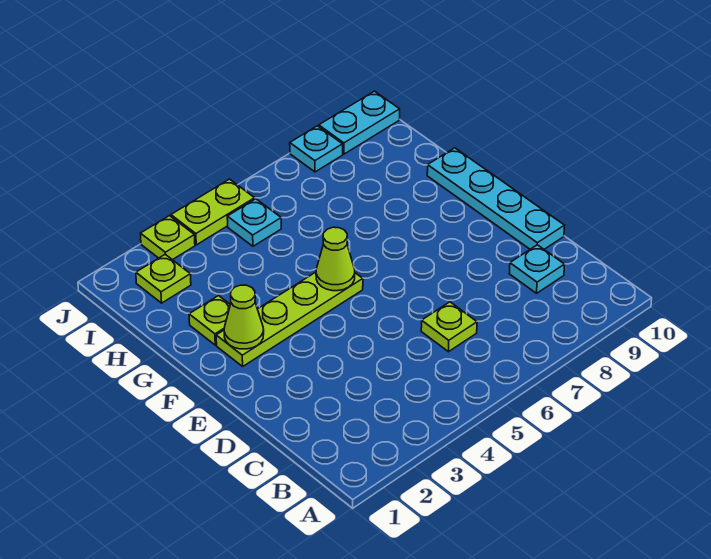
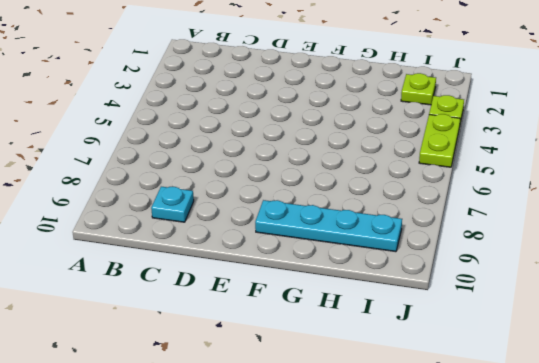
cyan plate F9:I9 level 1 -> cyan plate D10:G10 level 1
none -> lime plate C6 level 1
none -> lime plate F2:F5 level 1
none -> lime plate G2 level 1

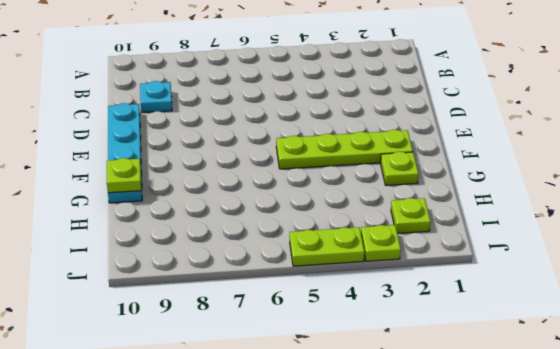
lime plate G10 level 2 -> lime plate C6 level 1
none -> cyan plate I5 level 1
none -> cyan plate J8 level 1
none -> cyan plate J9:J10 level 1

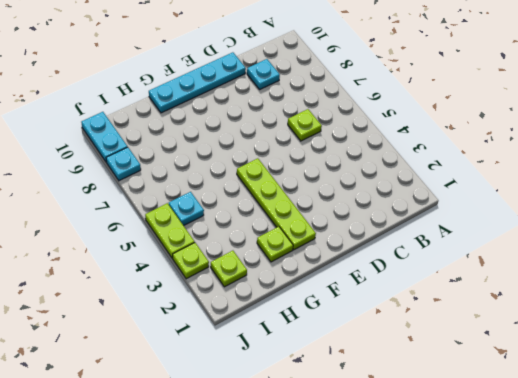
none -> lime cone F2 level 2
none -> lime cone F5 level 2

